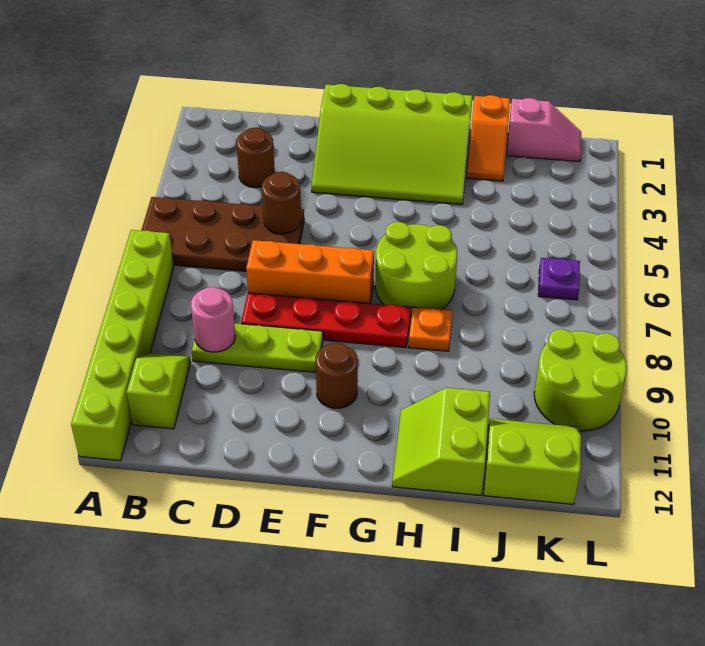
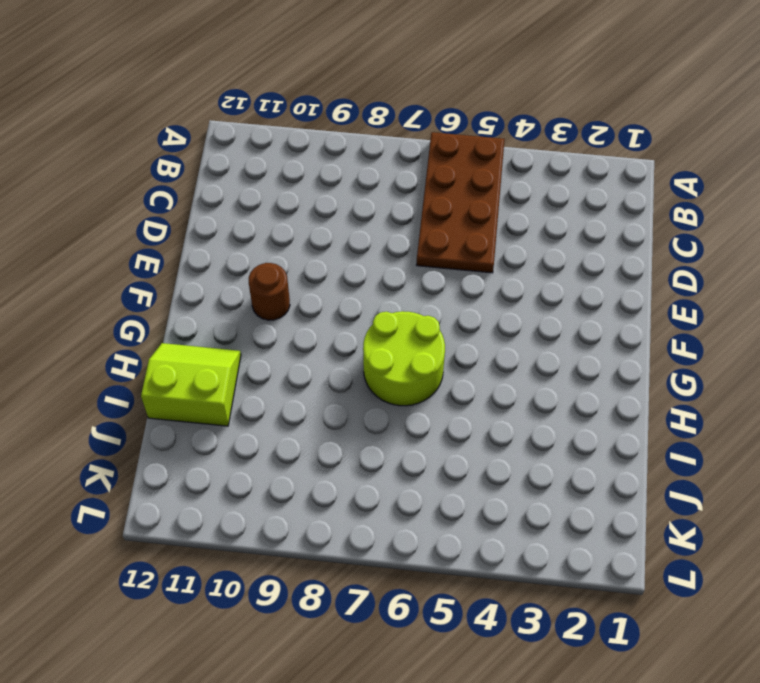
none -> lime brick A7:A12 level 1
none -> lime slope B10:B11 level 1 top 11
none -> brown round brick C3 level 1

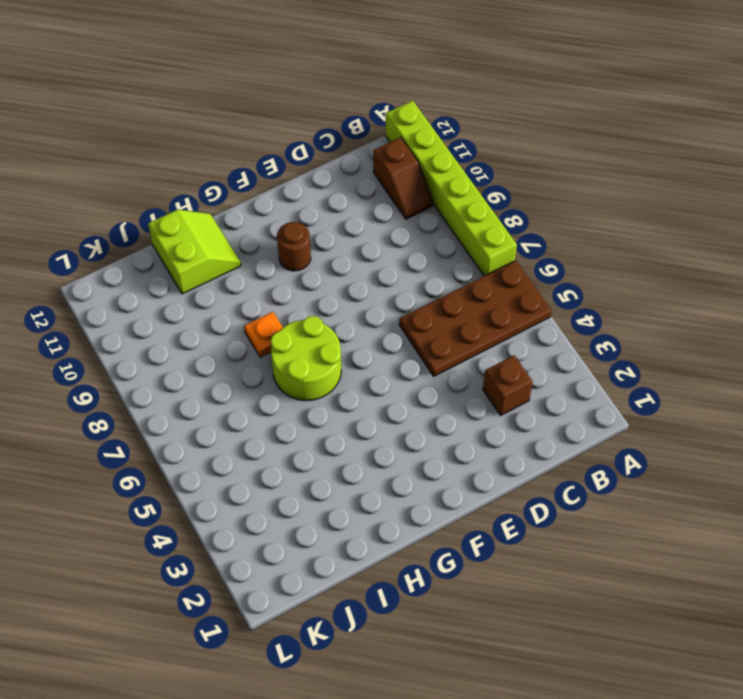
brown slope B10:B11 level 1 top 11 -> lime slope B10:B11 level 1 top 11
brown brick C3 level 1 -> brown round brick C3 level 1
none -> lime plate C9:E9 level 1
none -> orange brick D7:F7 level 1
none -> red plate D8:G8 level 1

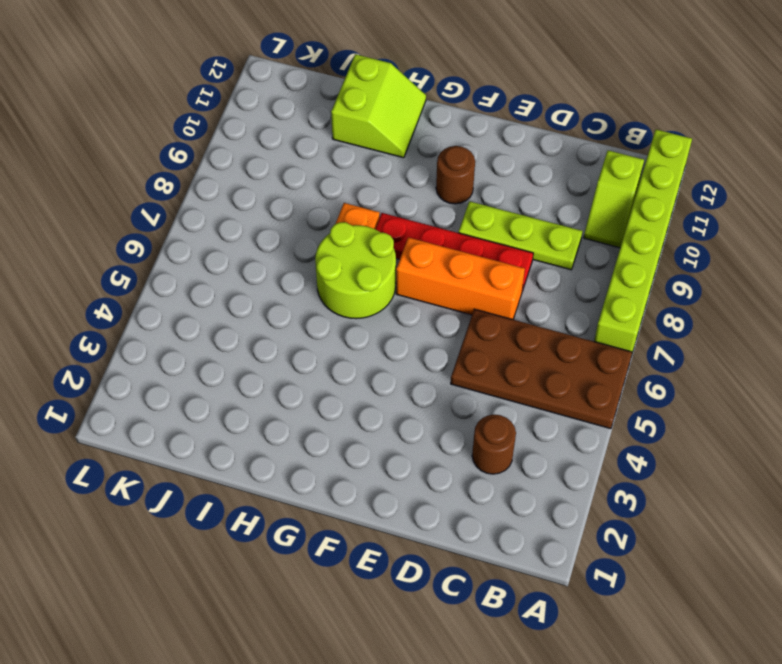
none -> lime slope E1:H3 level 1 top 1
none -> orange slope I1:I2 level 1 top 1
none -> pink slope J1:K1 level 1 top J

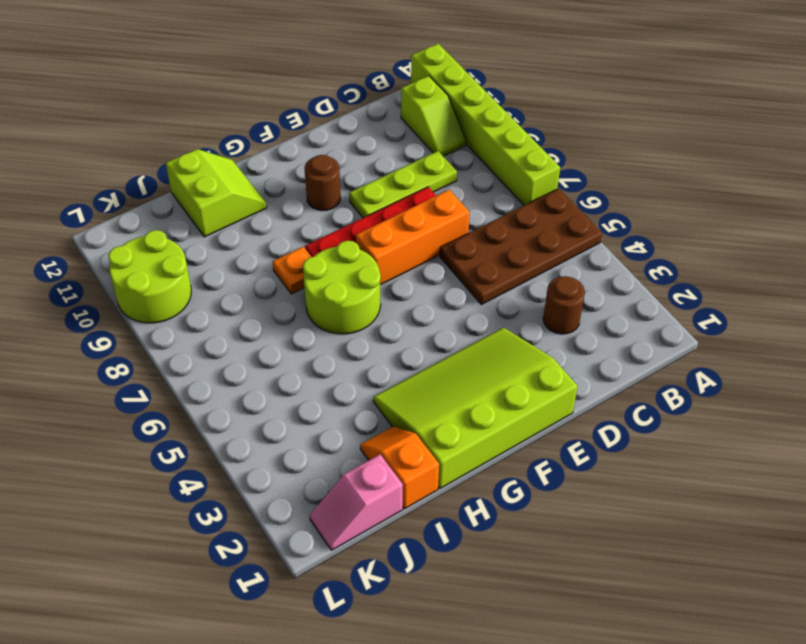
none -> lime slope J11:K12 level 1 top 12
none -> purple plate K6 level 1
none -> pink round brick C9 level 2

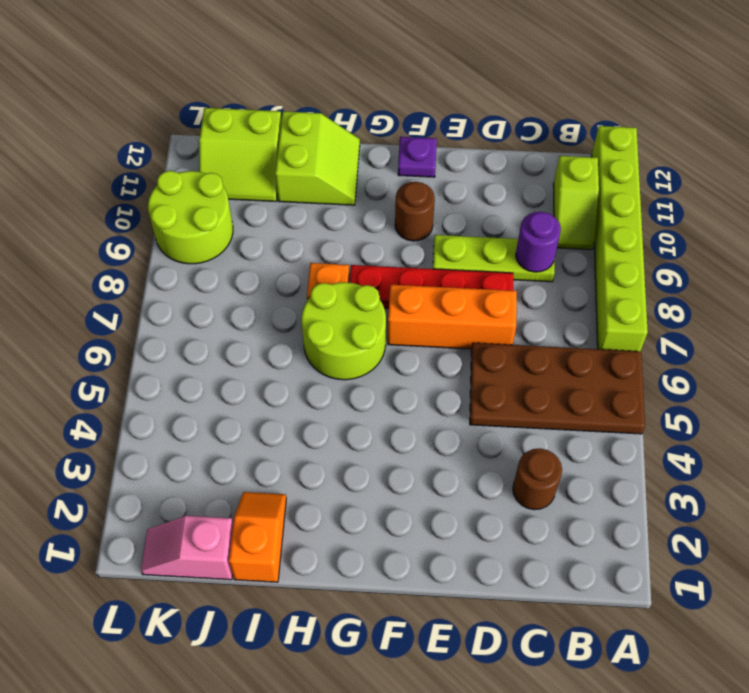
purple round brick C9 level 2 -> pink round brick C9 level 2
purple plate F12 level 1 -> purple plate K6 level 1
none -> lime slope E1:H3 level 1 top 1
none -> brown round brick D5 level 2

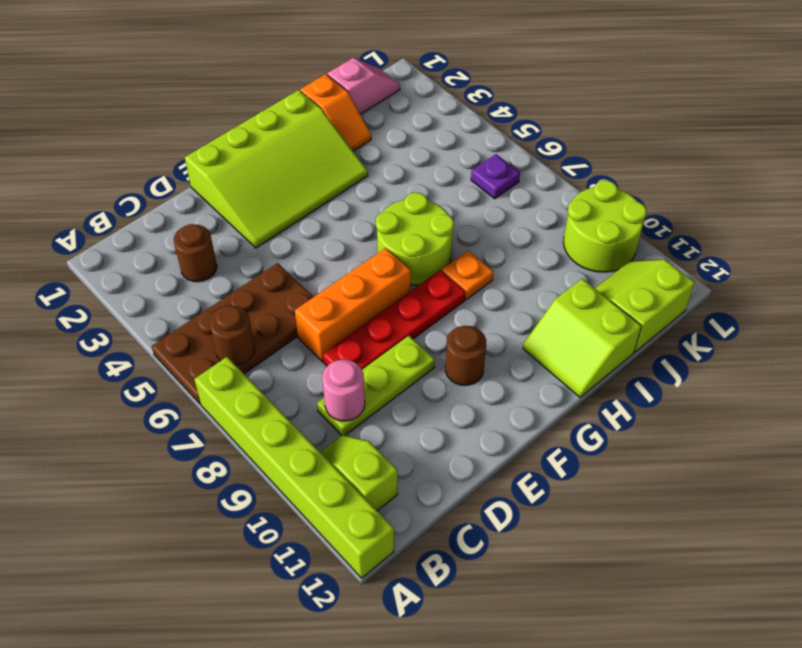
brown round brick B6 level 2 -> brown round brick D5 level 2

